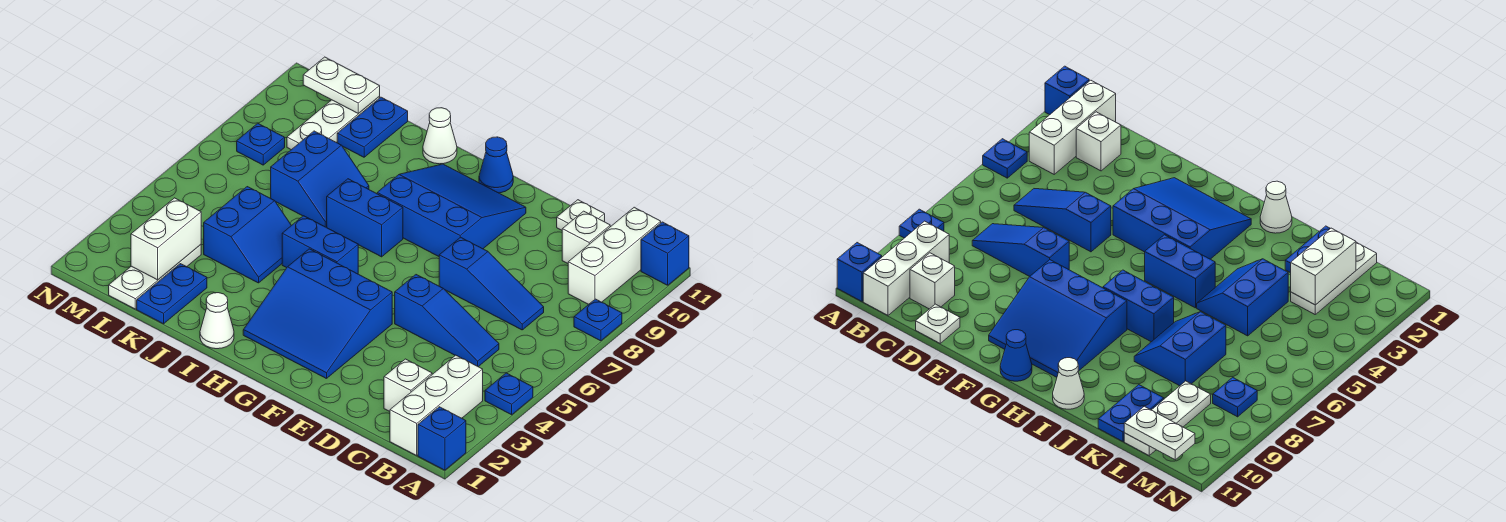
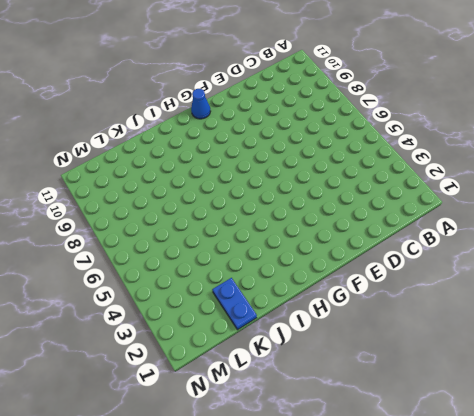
none -> blue brick A1 level 1
none -> blue plate A4 level 1
none -> blue plate A8 level 1

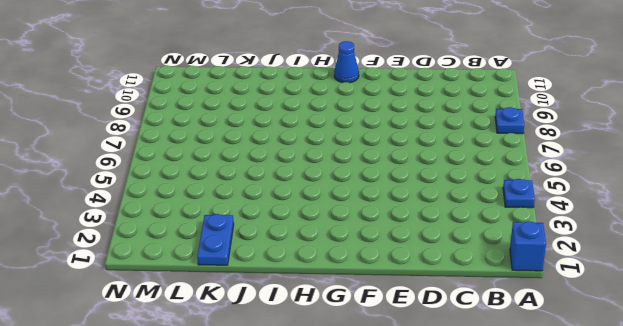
none -> blue brick A11 level 1
none -> white brick B1:B3 level 1
none -> white brick B9:B11 level 1

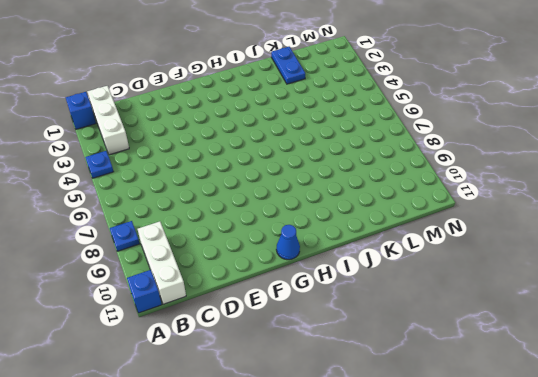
none -> white brick C2 level 1
none -> blue slope C5:E5 level 1 top E
none -> blue slope C7:E7 level 1 top E

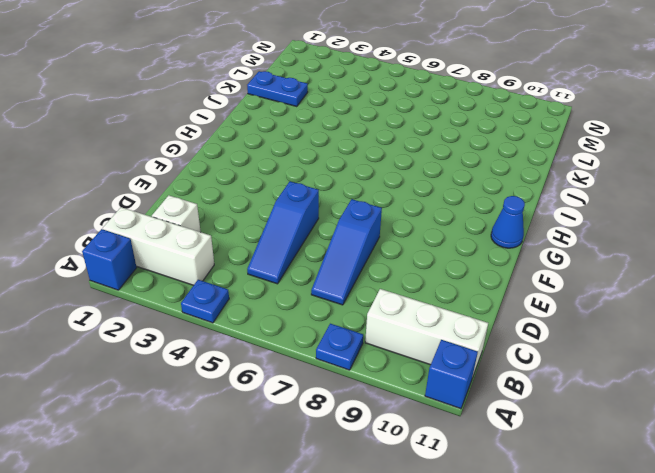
none -> white brick C10 level 1
none -> white plate D11 level 1
none -> blue slope F2:H4 level 1 top 4

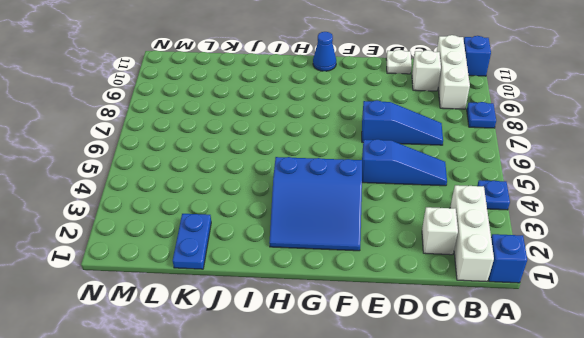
none -> blue slope F8:H10 level 1 top 8
none -> blue brick H5:I5 level 1
none -> blue brick H7:I7 level 1

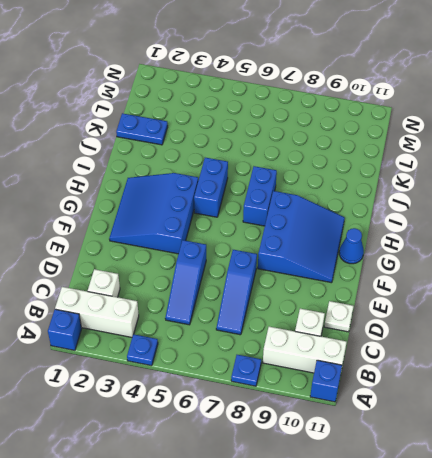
none -> white cone I1 level 1
none -> white cone I11 level 1
none -> blue slope J4:K5 level 1 top K

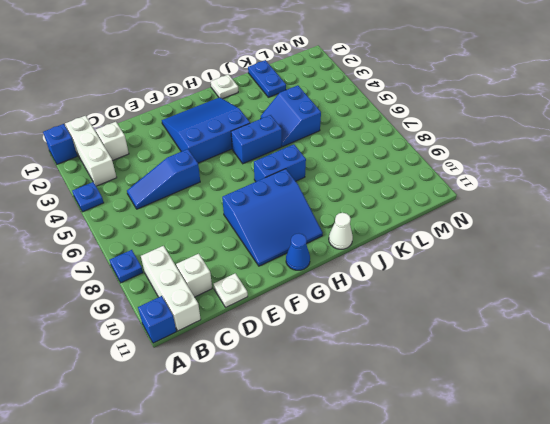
white plate I1 level 1 -> white cone I1 level 1
none -> blue slope C7:E7 level 1 top E
none -> blue slope J7:K8 level 1 top K
none -> blue plate K10:K11 level 1

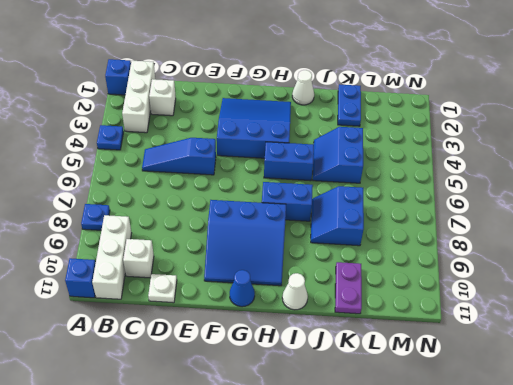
purple plate K10:K11 level 1 -> blue plate K10:K11 level 1
none -> blue slope C7:E7 level 1 top E
none -> white plate L1:L3 level 1
none -> white plate L9:L11 level 1

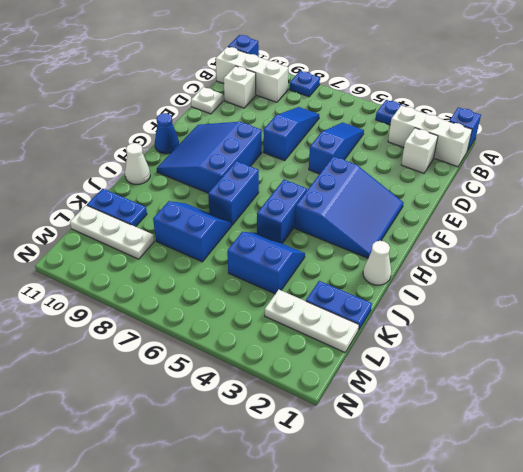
none -> blue plate M8 level 1
none -> white brick L2:L3 level 2
none -> white plate L11:M11 level 2

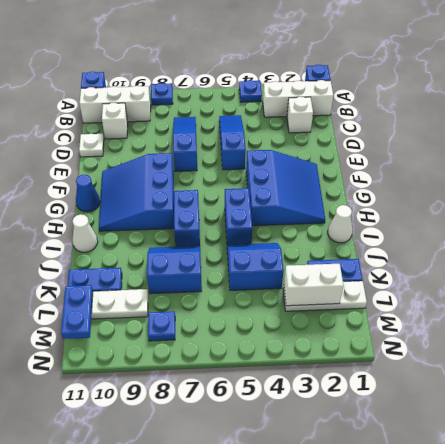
blue plate L11:M11 level 2 -> white plate L11:M11 level 2

